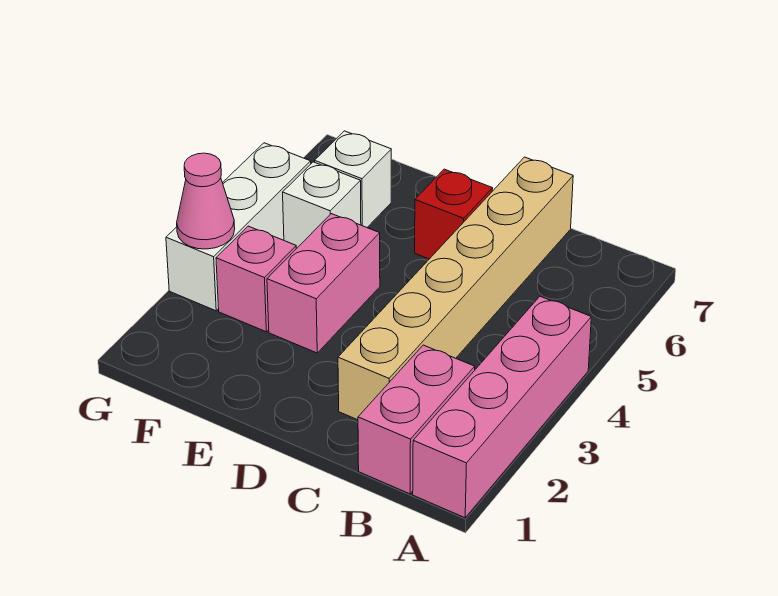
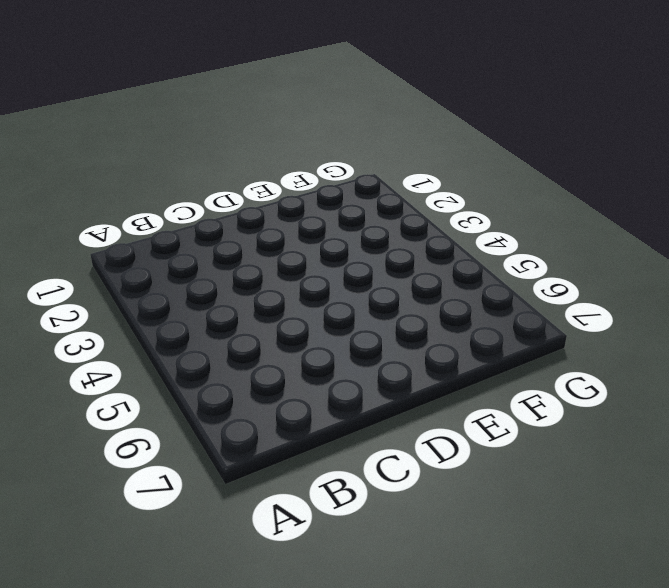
none -> pink brick A1:A4 level 1
none -> pink brick B1:B2 level 1

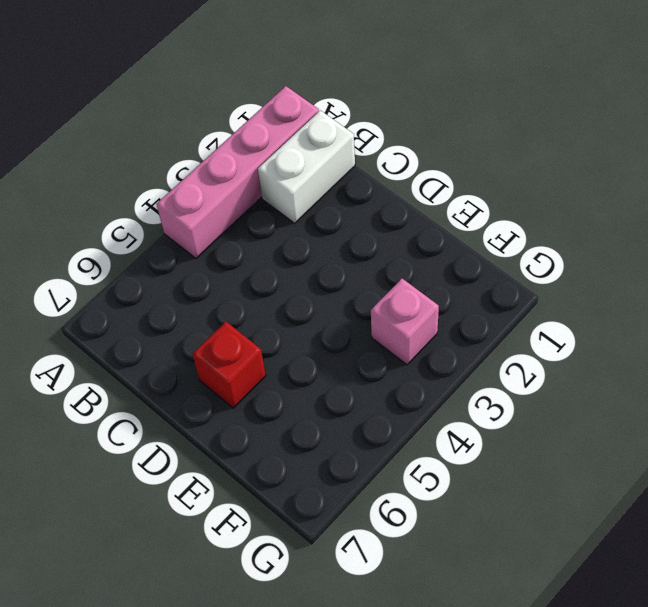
white brick B1:B2 level 1 -> pink brick B1:B2 level 1
none -> tan brick C2:C7 level 1
none -> pink brick E3:E4 level 1

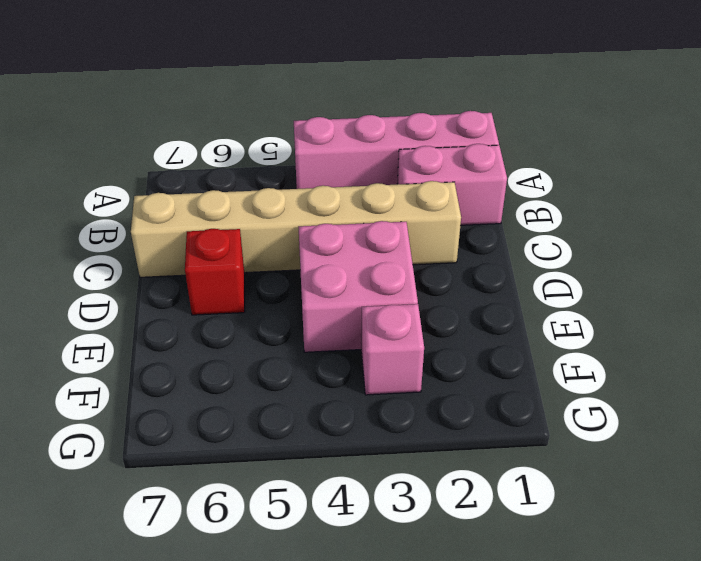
pink brick D3:E4 level 1 -> pink brick E3:E4 level 1
none -> white brick F5 level 1
none -> white brick F6 level 1

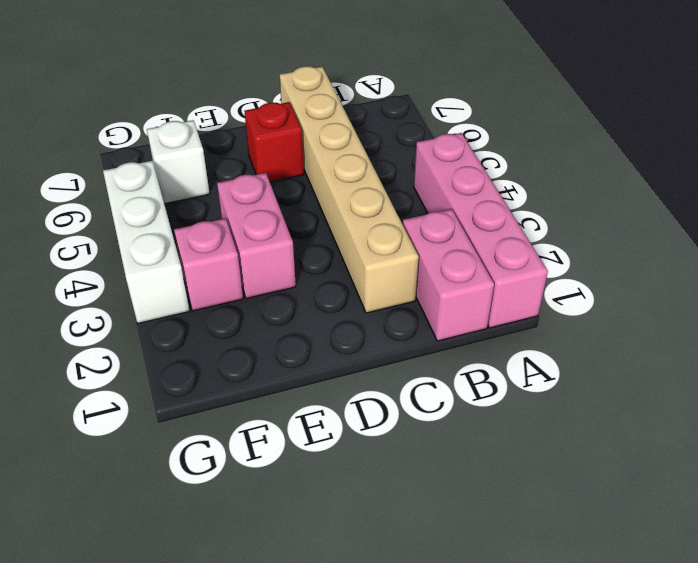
none -> white brick F5 level 1
none -> pink cone G3 level 2

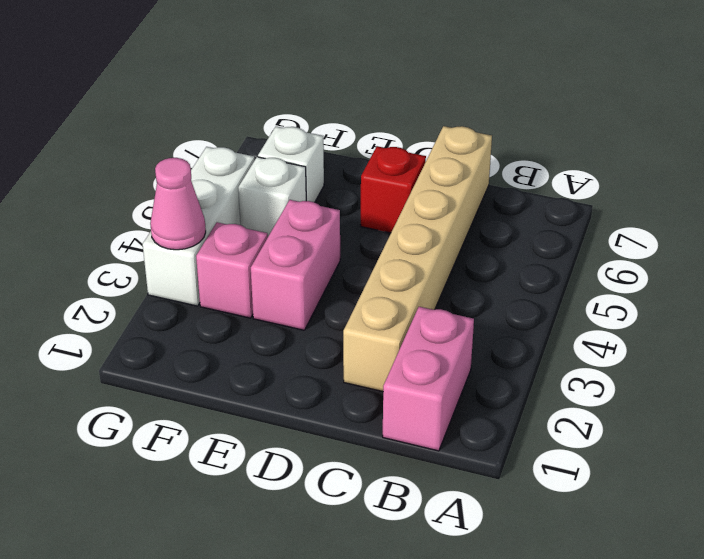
none -> pink brick A1:A4 level 1

